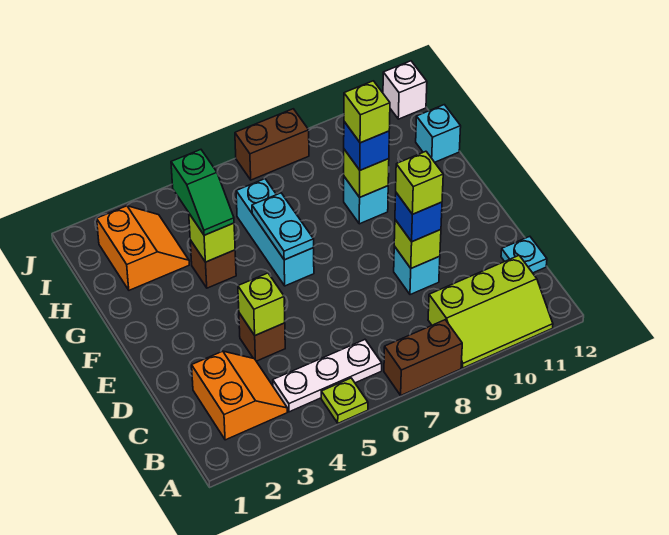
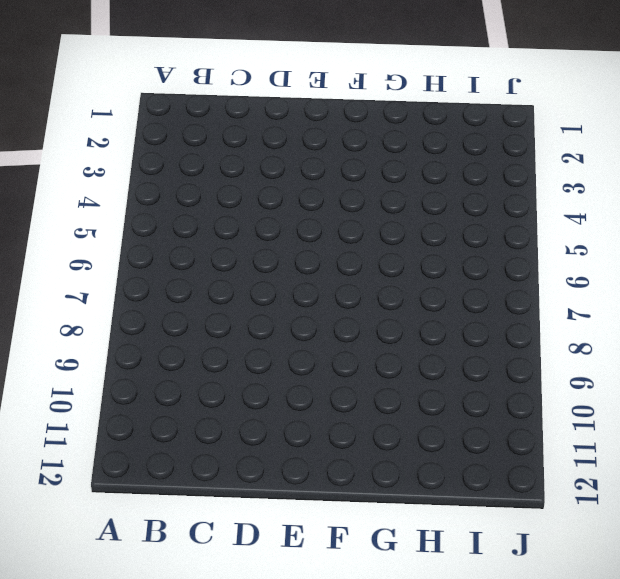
none -> lime plate A5 level 1
none -> brown brick A7:A8 level 1
none -> lime slope A9:B11 level 1 top B

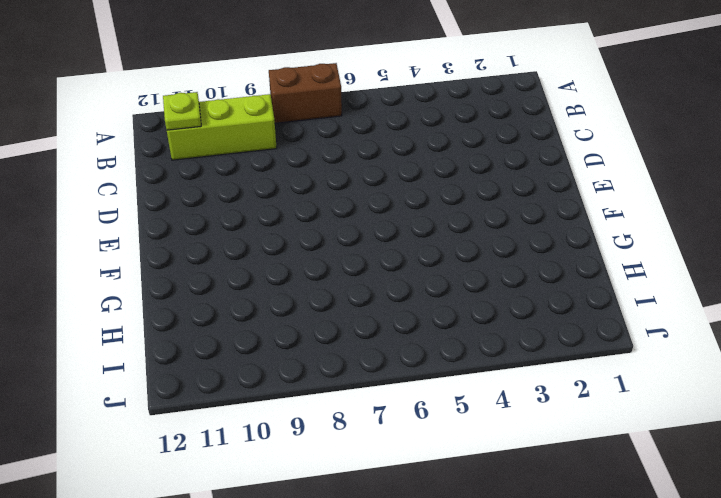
lime plate B11 level 2 -> lime plate A5 level 1
none -> orange slope B2:C3 level 1 top 2
none -> white plate B4:B6 level 1
none -> cyan plate C12 level 1

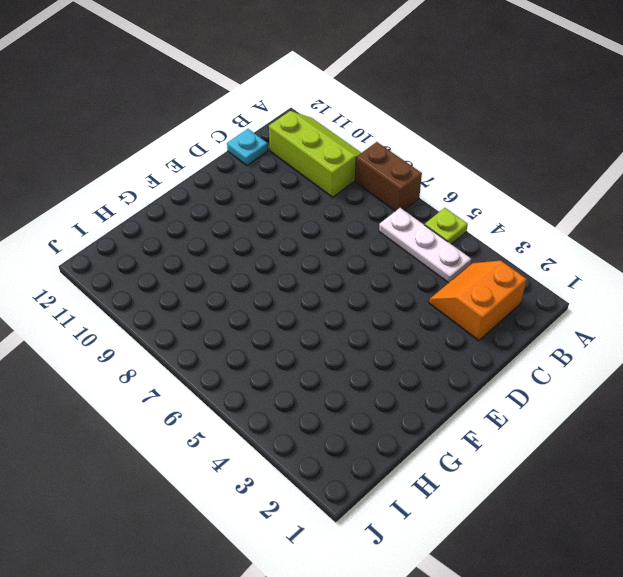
none -> brown brick D4 level 1
none -> cyan brick D9 level 1
none -> cyan brick F6:H6 level 1

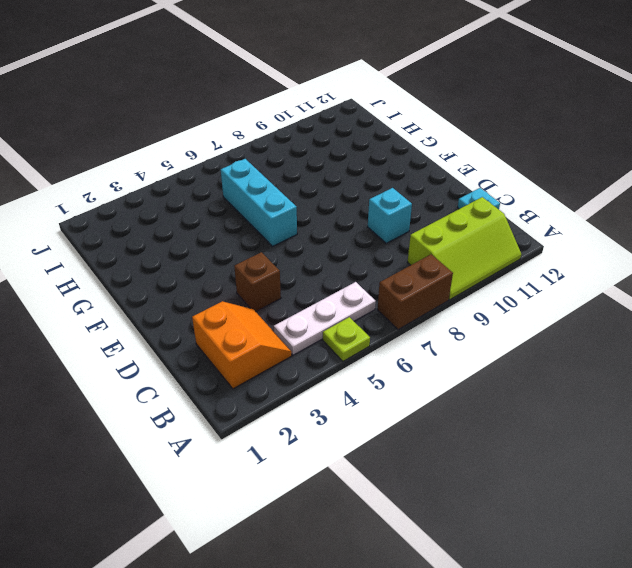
none -> brown brick G4 level 1
none -> cyan brick G9 level 1
none -> orange slope H2:I3 level 1 top 2

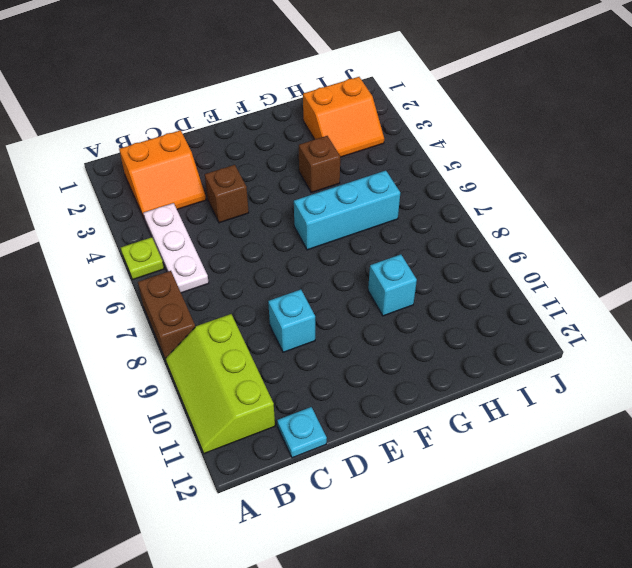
none -> cyan brick H12 level 1
none -> brown brick J7:J8 level 1
none -> white brick J12 level 1

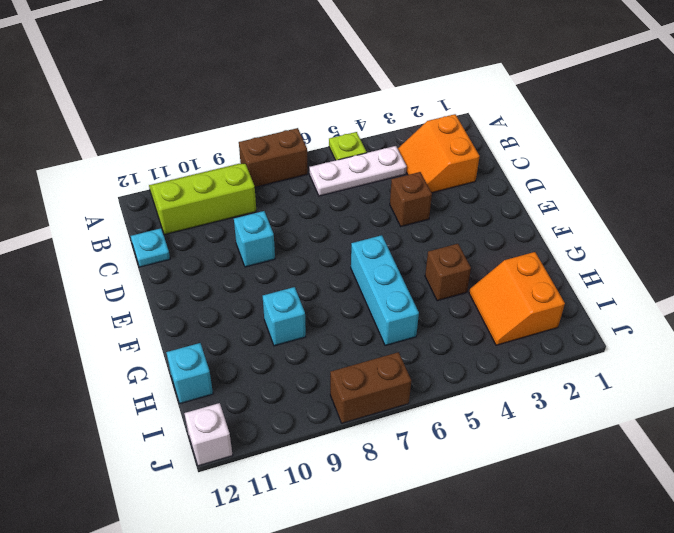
none -> lime brick D4 level 2
none -> lime brick D9 level 2
none -> cyan plate F6:G6 level 2

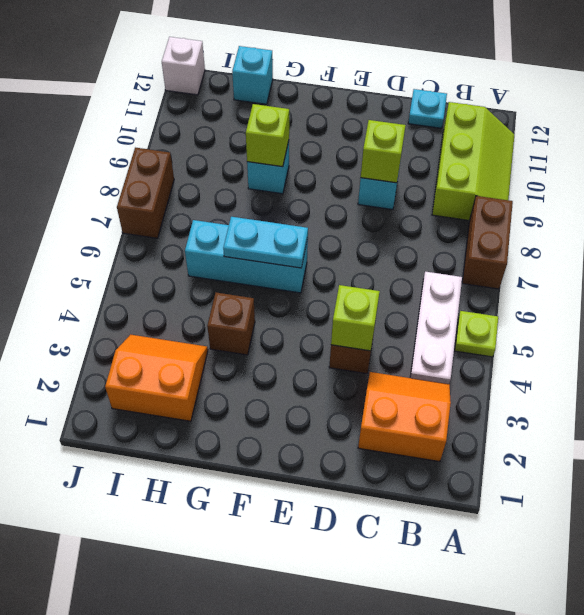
none -> lime brick G4 level 2
none -> blue brick D9 level 3
none -> green slope G4:H4 level 3 top H

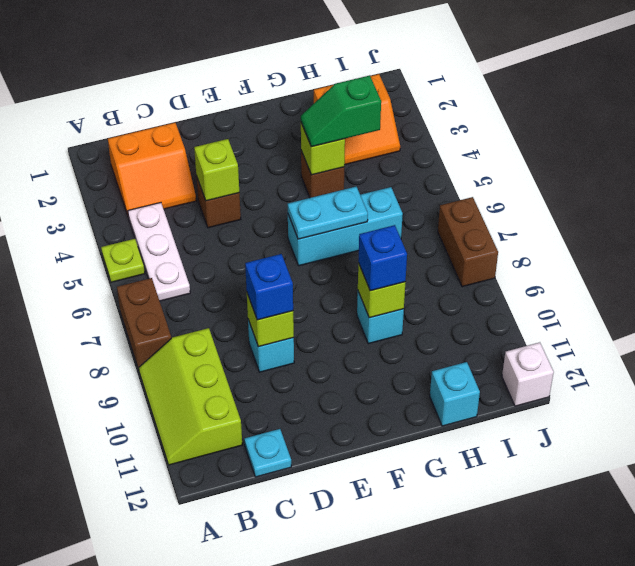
none -> lime brick D9 level 4
none -> lime brick G9 level 4

